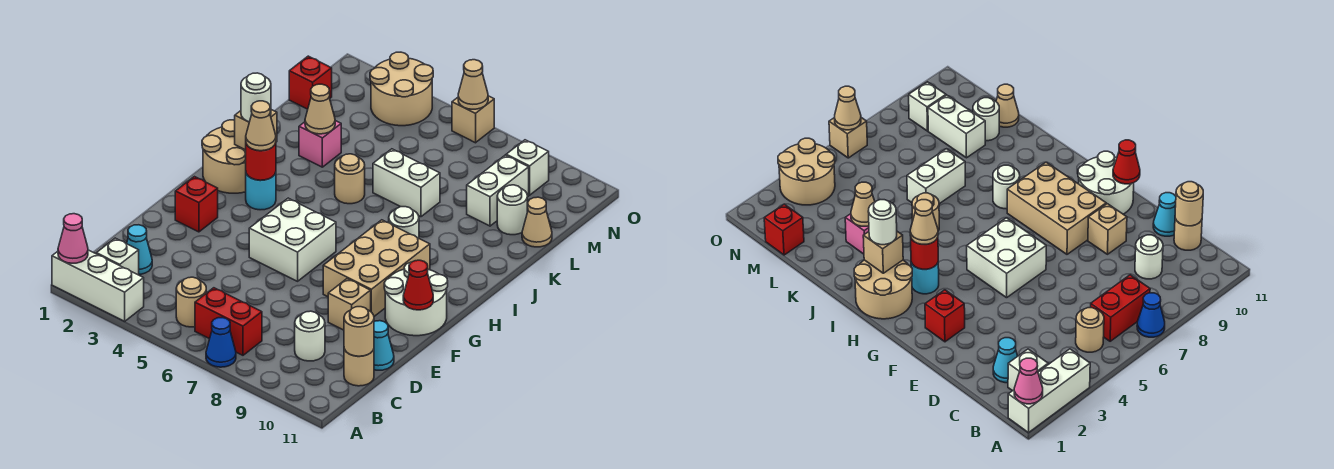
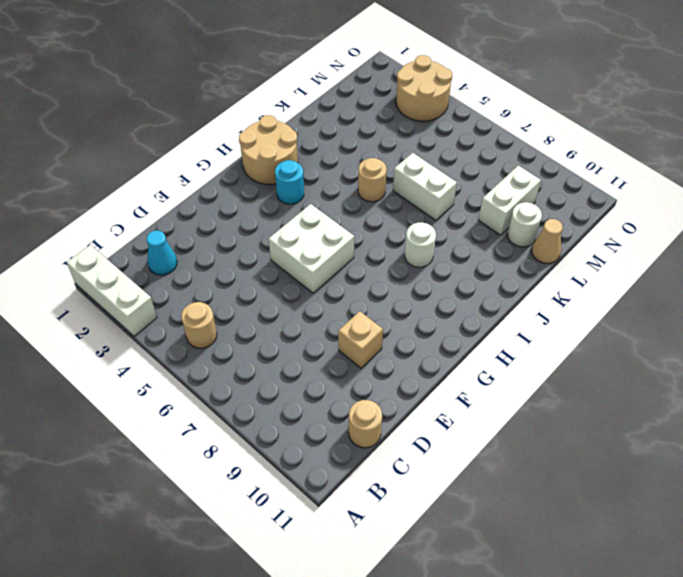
none -> blue cone A7 level 1
none -> white brick B2 level 1
none -> red brick B6:B7 level 1
none -> white round brick C9 level 1

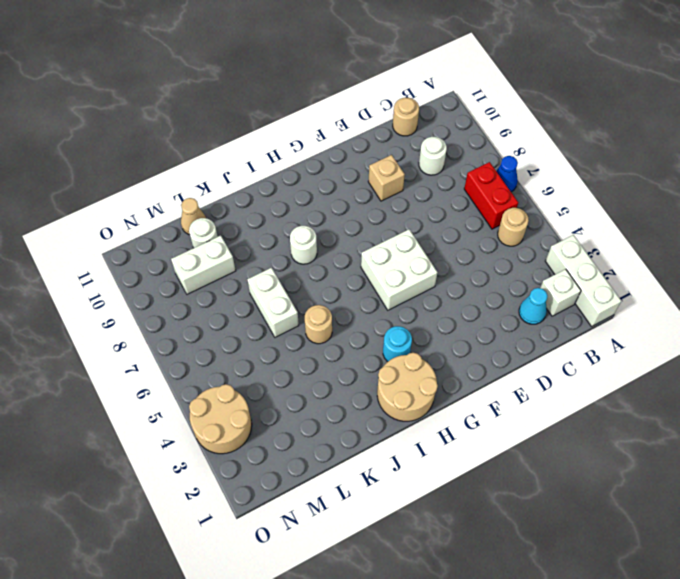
none -> cyan cone D11 level 1
none -> red brick F2 level 1
none -> tan brick F8:H9 level 1
none -> white round brick F10:G11 level 1

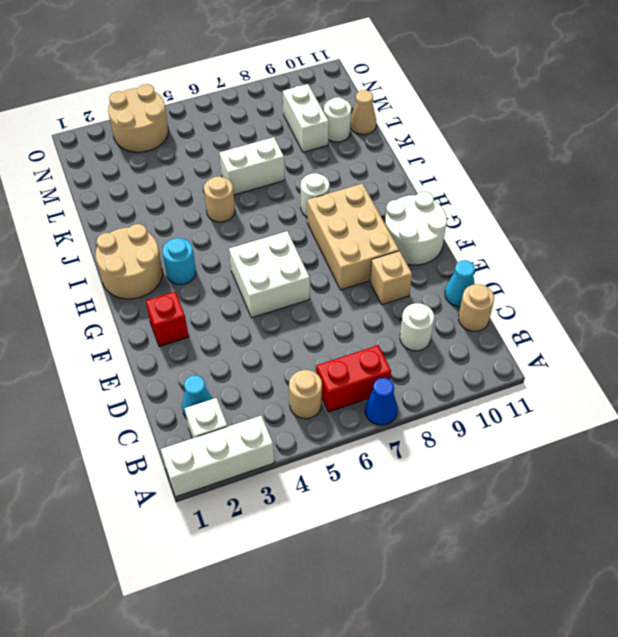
none -> pink brick K3 level 1
none -> red brick M1 level 1
none -> white brick N9 level 1
none -> tan brick O6 level 1

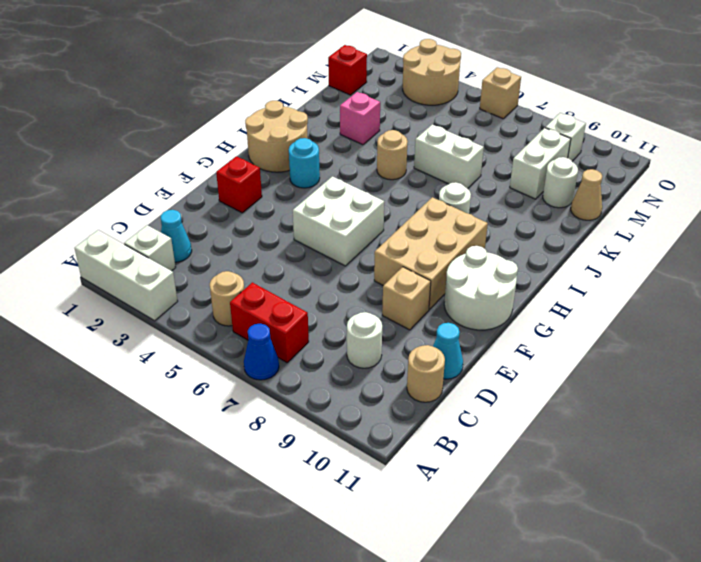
none -> pink cone A1 level 2
none -> tan round brick C11 level 2
none -> red cone F11 level 2
none -> red round brick H3 level 2

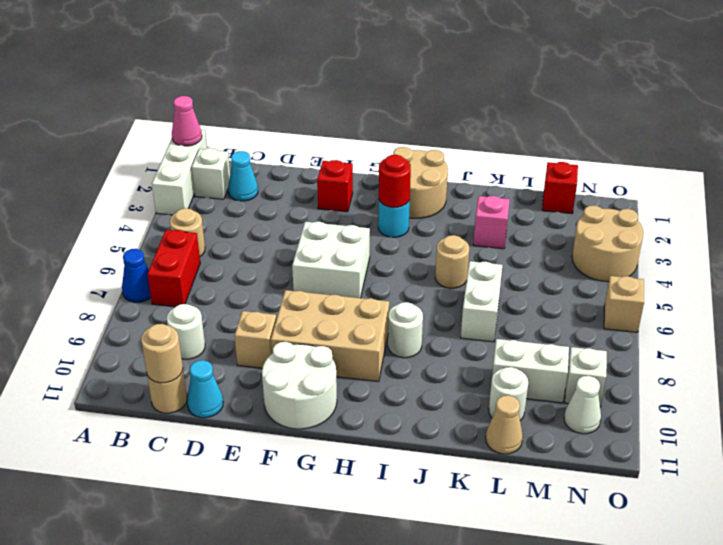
white cone N10 level 1 -> none
none -> red cone F11 level 2
none -> tan brick I2 level 2
none -> tan cone K3 level 2
none -> tan cone O6 level 2

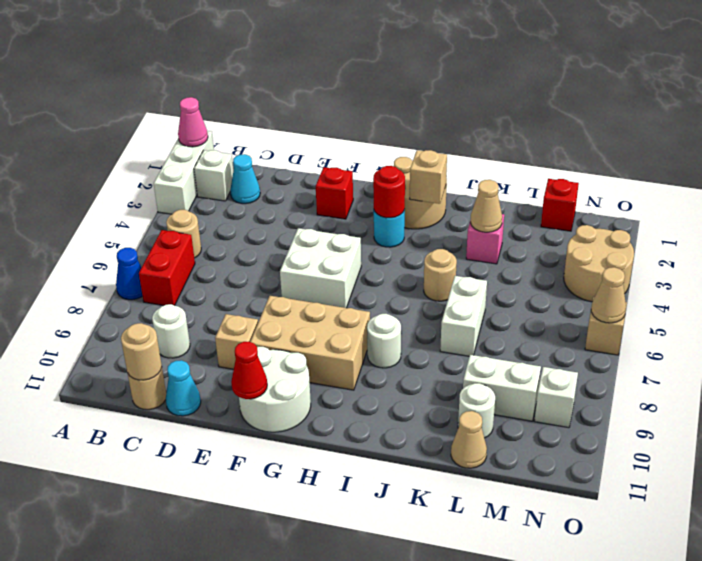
none -> tan cone H3 level 3
none -> white round brick I2 level 3

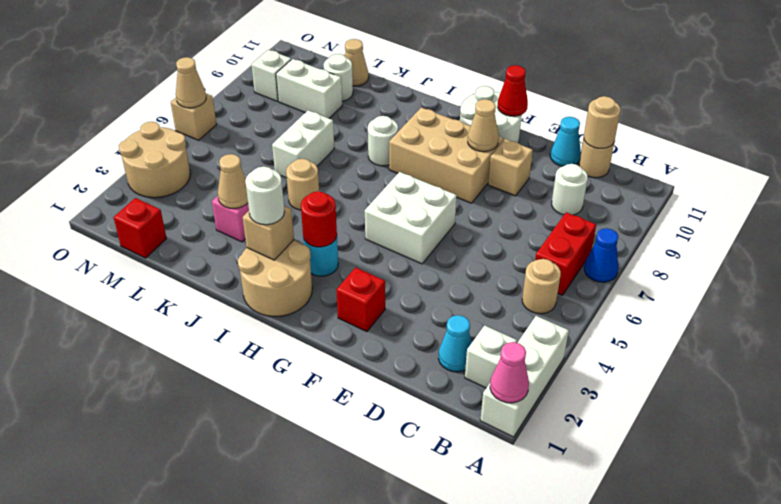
tan cone F9 level 2 -> tan cone H3 level 3

